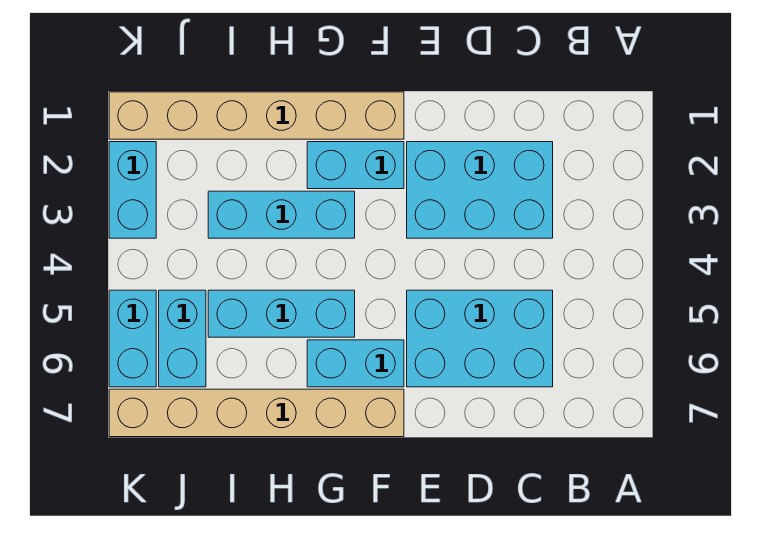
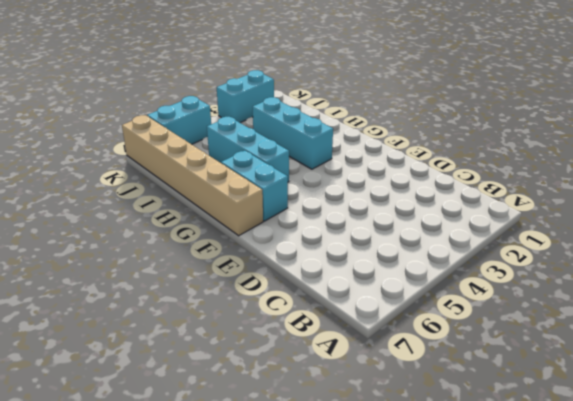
none -> cyan brick C2:E3 level 1
none -> cyan brick C5:E6 level 1

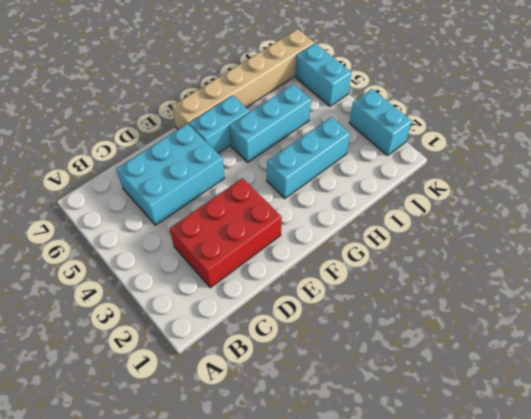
red brick C2:E3 level 1 -> cyan brick C2:E3 level 1
none -> tan brick F1:K1 level 1
none -> cyan brick F2:G2 level 1

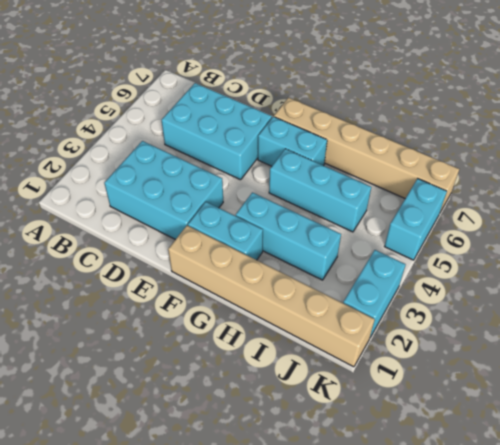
none -> cyan brick J5:J6 level 1

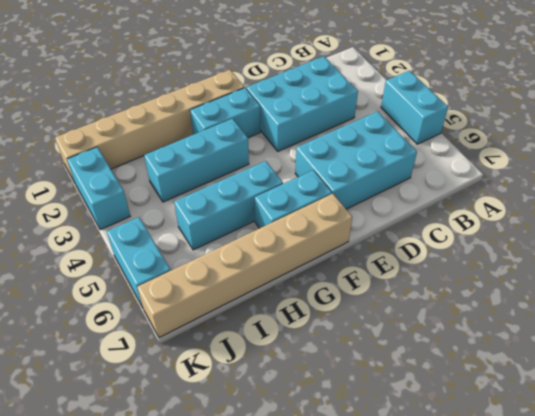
cyan brick A4:A5 level 1 -> cyan brick J5:J6 level 1

